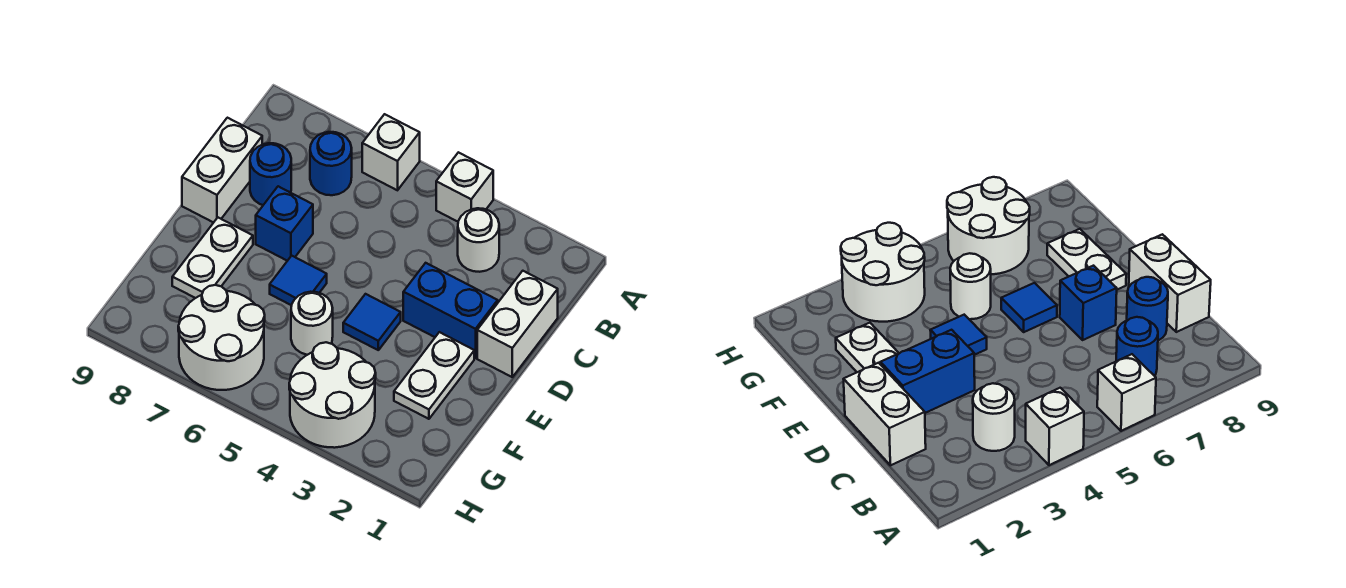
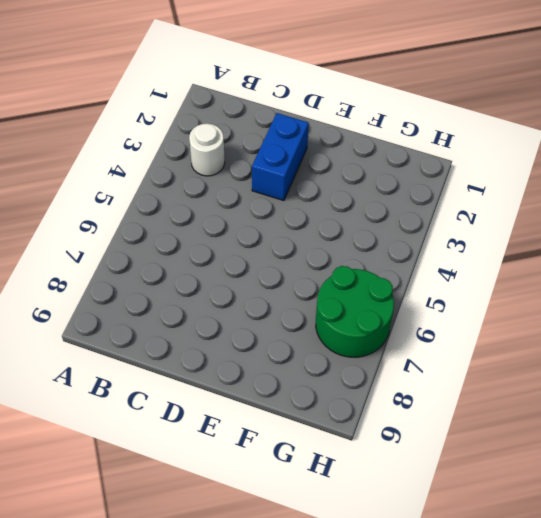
green round brick G6:H7 level 1 -> white round brick G6:H7 level 1
none -> white brick A4 level 1
none -> white brick A6 level 1
none -> blue round brick B7 level 1

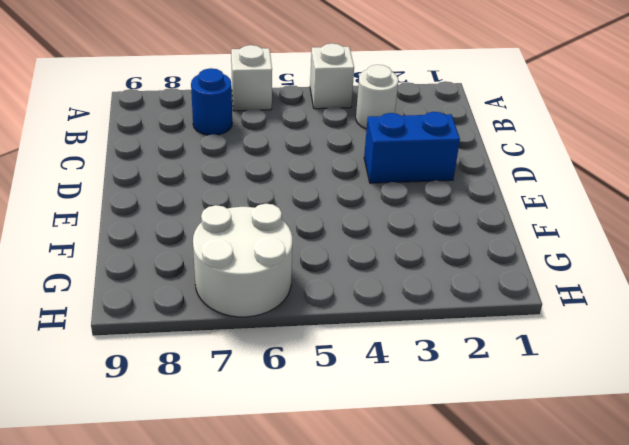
none -> white brick C1:D1 level 1
none -> blue round brick C8 level 1
none -> white brick C9:D9 level 1

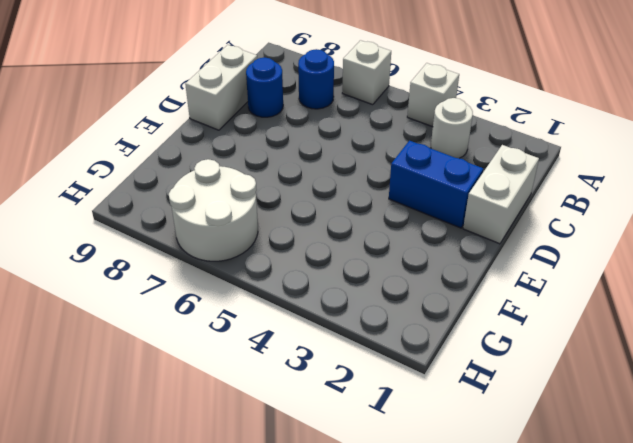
none -> blue brick D7 level 1
none -> white plate E2:F2 level 1
none -> blue tile E4 level 1

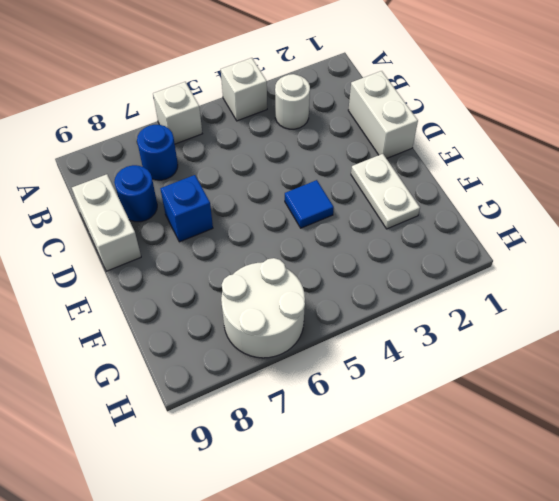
none -> blue brick D2:D3 level 1
none -> blue tile E6 level 1
none -> white plate E8:F8 level 1

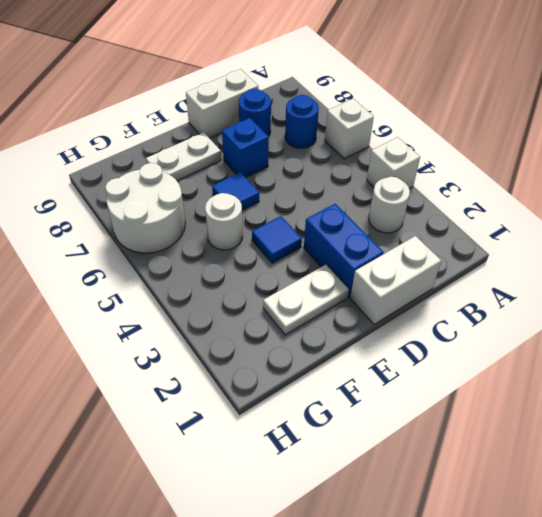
none -> white round brick G3:H4 level 1

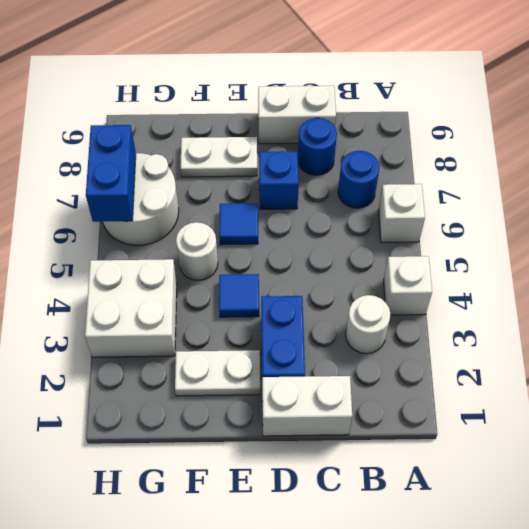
white brick G3:H4 level 1 -> white round brick G3:H4 level 1
blue brick H6:H7 level 2 -> none

